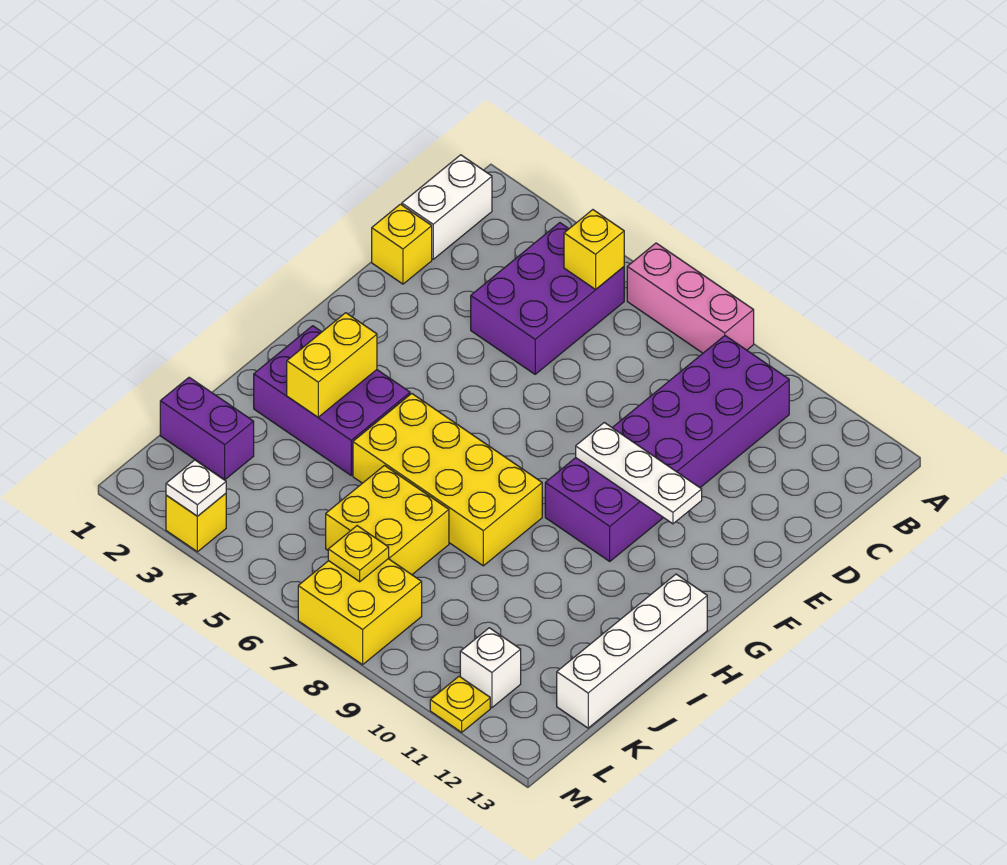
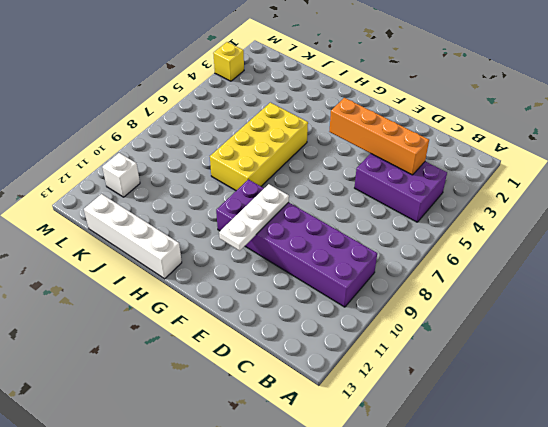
orange brick C4:F4 level 2 -> none
none -> pink brick A6:A8 level 1
none -> white brick B1:C1 level 1
none -> yellow brick D1 level 1

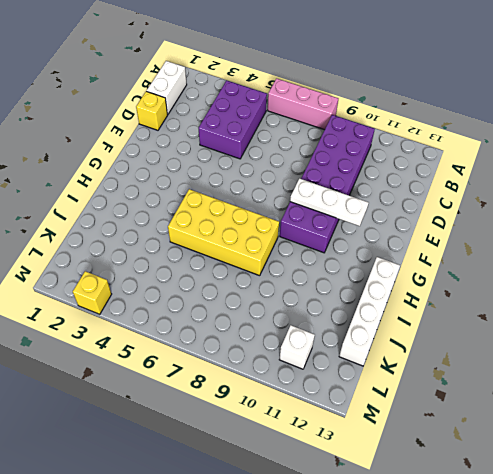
none -> purple brick H2:I4 level 1
none -> yellow brick J6:K7 level 1
none -> purple brick K1:K2 level 1

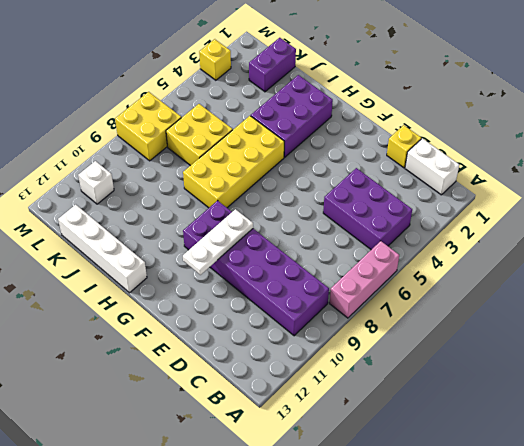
none -> yellow plate M11 level 1
none -> yellow brick B5 level 2
none -> yellow brick H3:I3 level 2

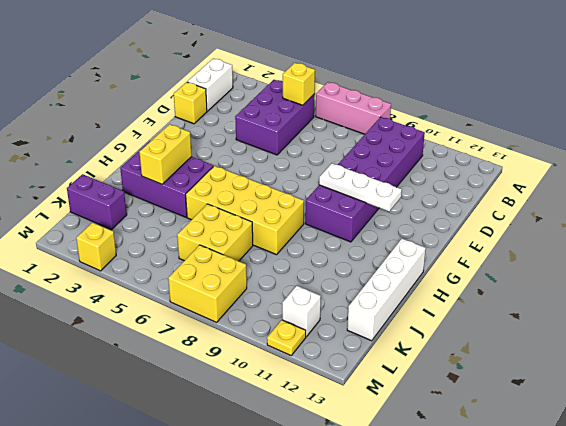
none -> yellow plate L7 level 2
none -> white plate M3 level 2

